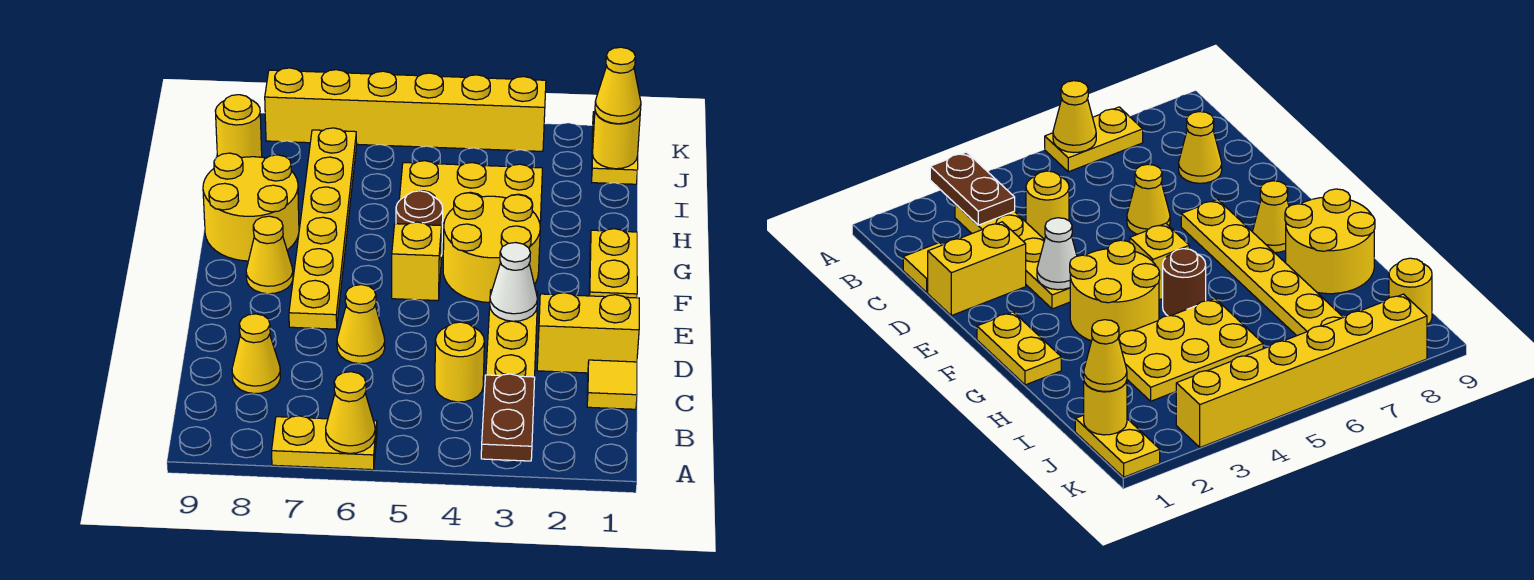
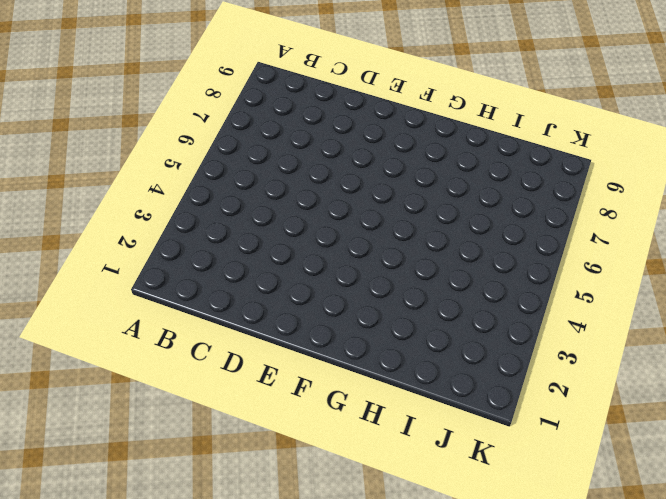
none -> yellow plate A6:A7 level 1
none -> yellow plate B3:E3 level 1
none -> yellow tile C1 level 1

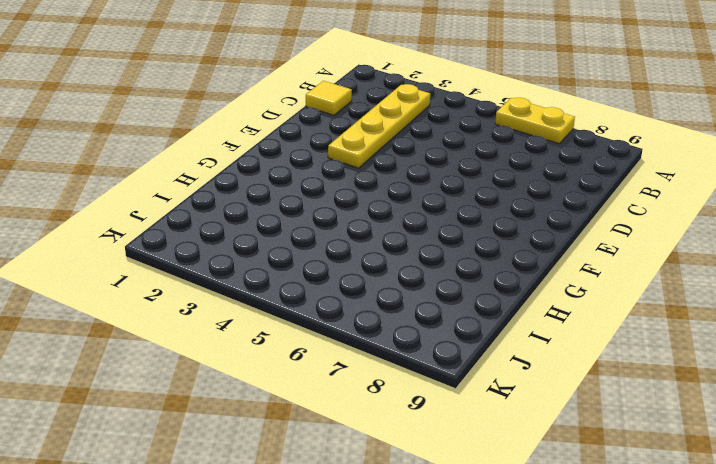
none -> yellow round brick C4 level 1
none -> yellow cone C8 level 1
none -> yellow brick D1:D2 level 1

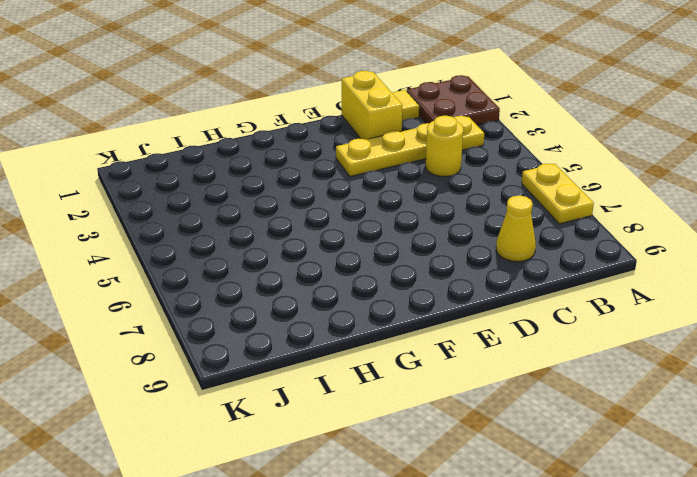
brown plate A1:B2 level 1 -> none
none -> yellow cone D6 level 1
none -> yellow plate E7:J7 level 1
none -> yellow plate F1:G1 level 1

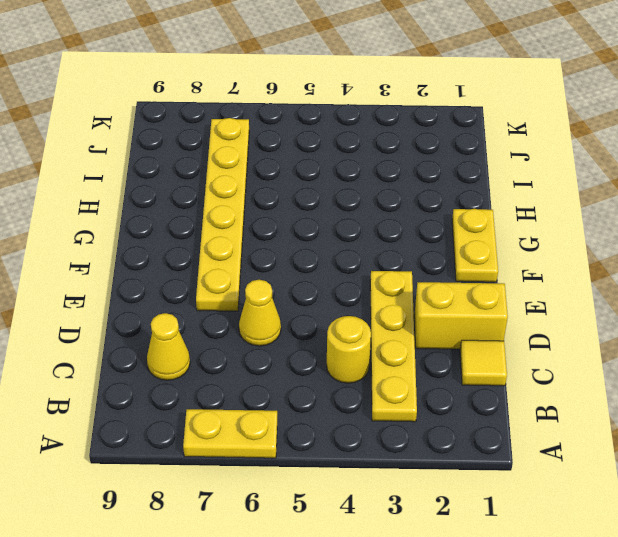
none -> yellow round brick F3:G4 level 1
none -> yellow brick F5 level 1
none -> yellow cone F8 level 1

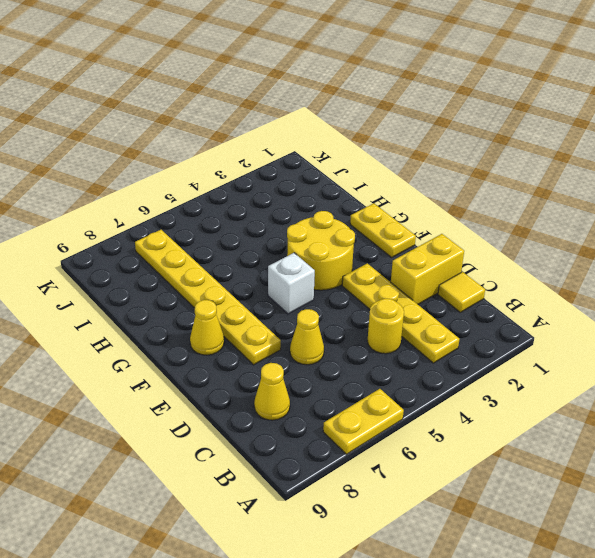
white brick F5 level 1 -> yellow brick F5 level 1
none -> brown round brick G5 level 1
none -> yellow round brick G8:H9 level 1
none -> yellow plate H3:I5 level 1

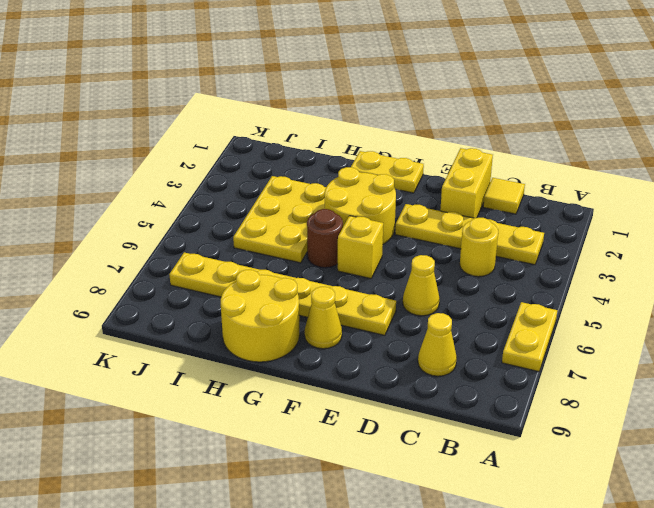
none -> yellow plate J1:K1 level 1
none -> yellow round brick J9 level 1
none -> yellow brick K3:K8 level 1

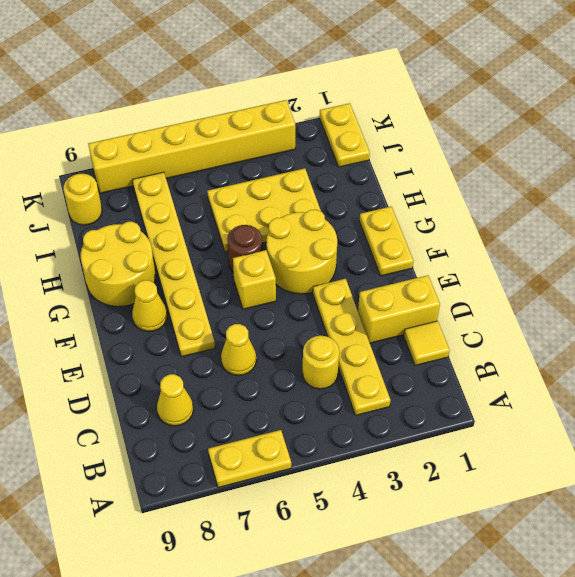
none -> brown plate A3:B3 level 2
none -> yellow cone A6 level 2
none -> white cone E3 level 2

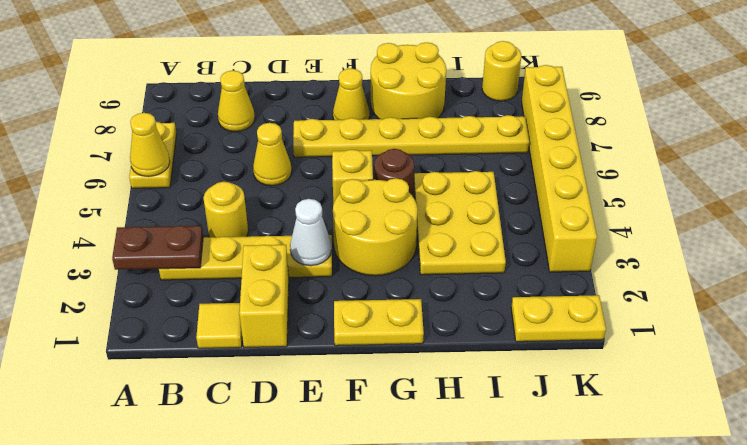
none -> yellow round brick J1 level 2
none -> yellow cone J1 level 3

